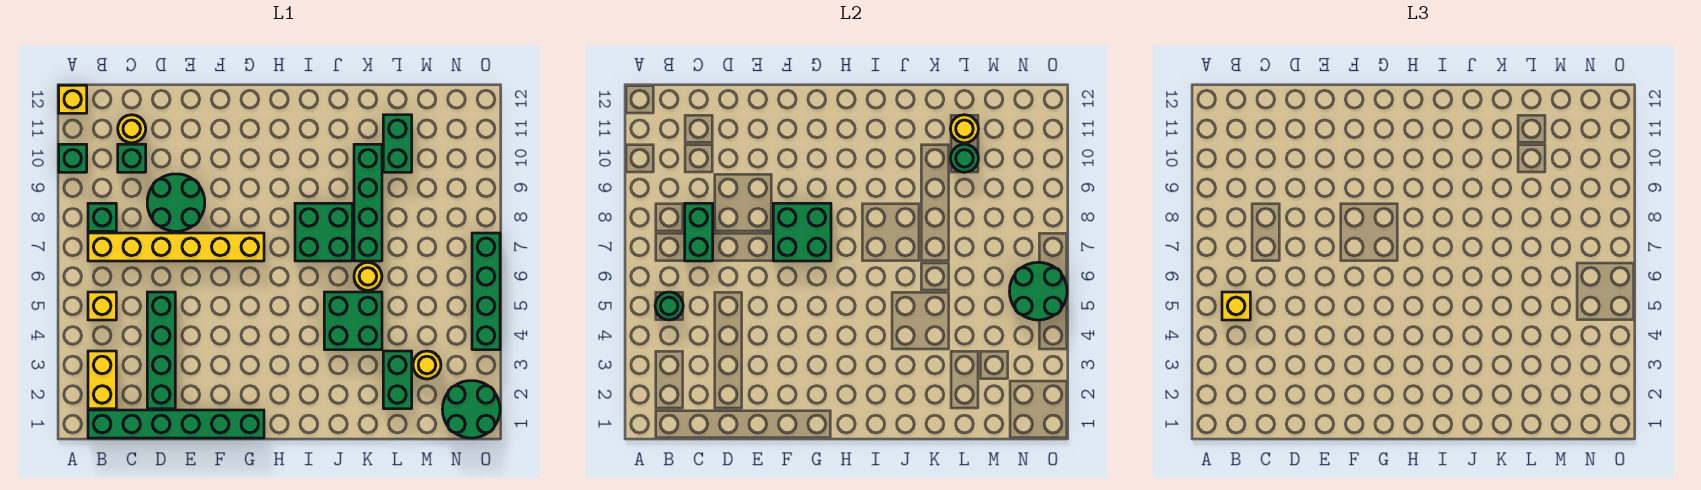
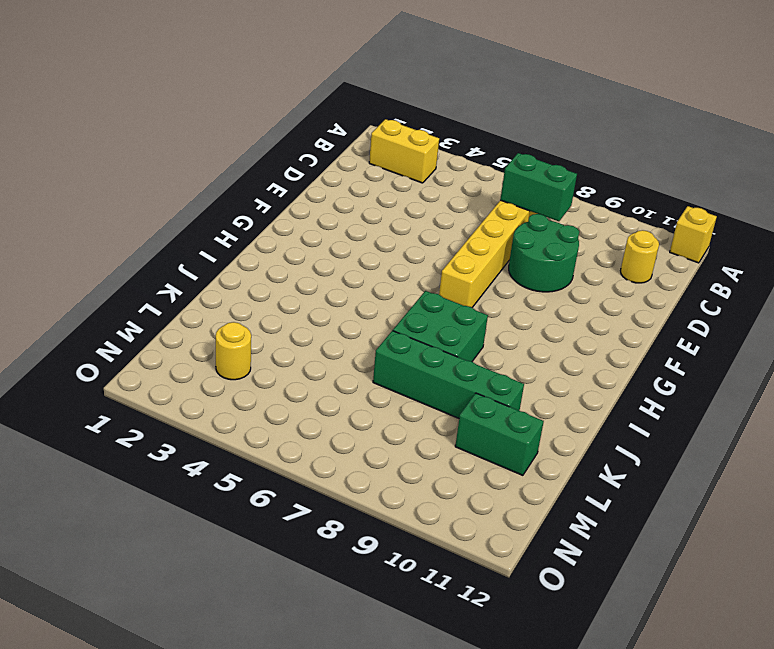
none -> green brick A10 level 1
none -> green brick B1:G1 level 1
none -> yellow brick B5 level 1

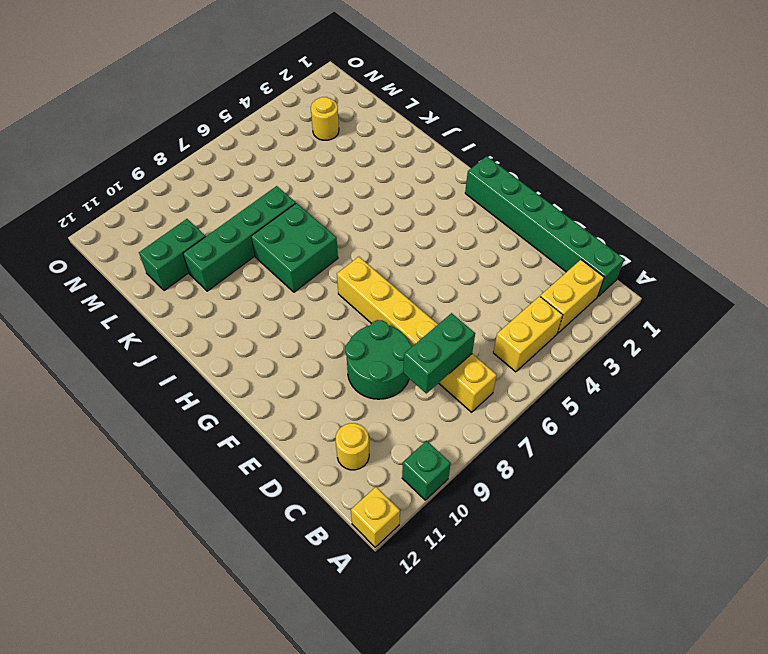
yellow brick B4:B5 level 1 -> yellow brick B5 level 1
none -> green brick B8 level 1
none -> green brick C10 level 1
none -> green brick D2:D5 level 1

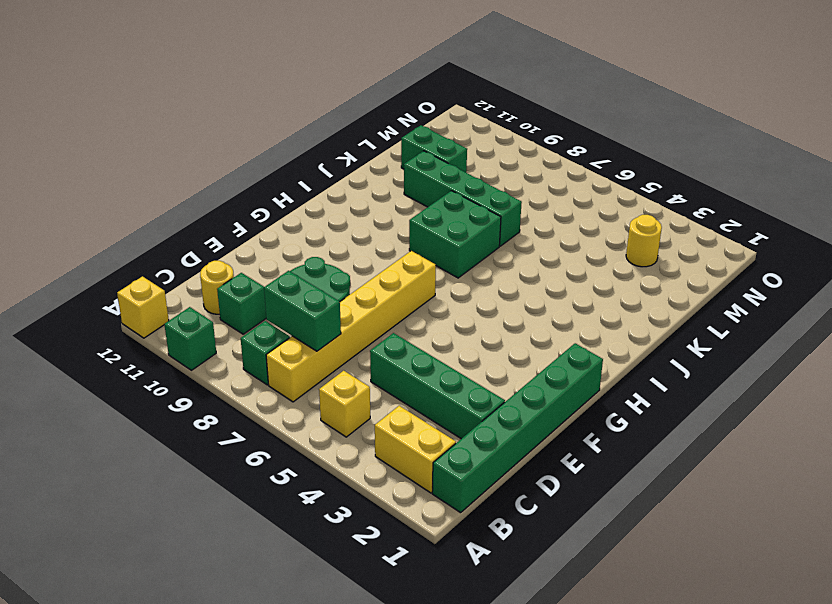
none -> green brick J4:K5 level 1
none -> yellow round brick K6 level 1
none -> green brick L2:L3 level 1

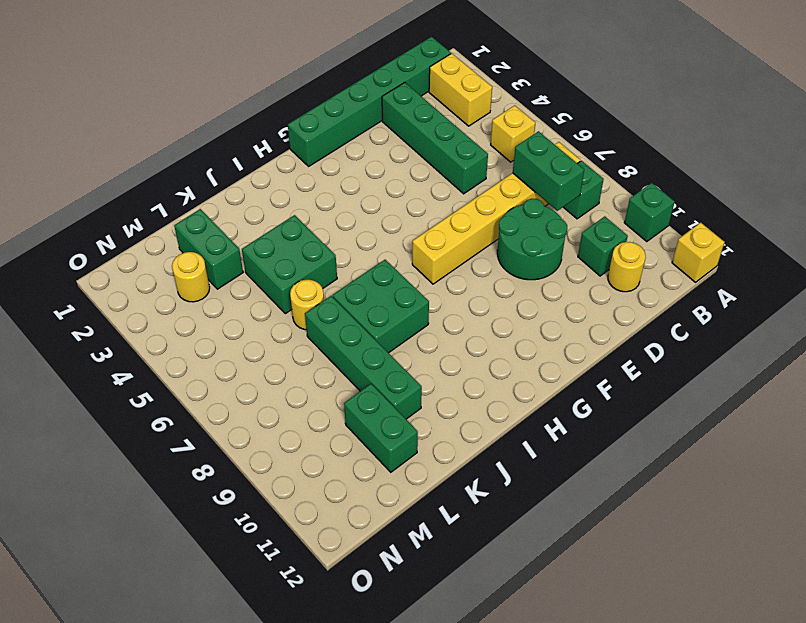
none -> green round brick N1:O2 level 1
none -> green brick O4:O7 level 1
none -> green round brick B5 level 2

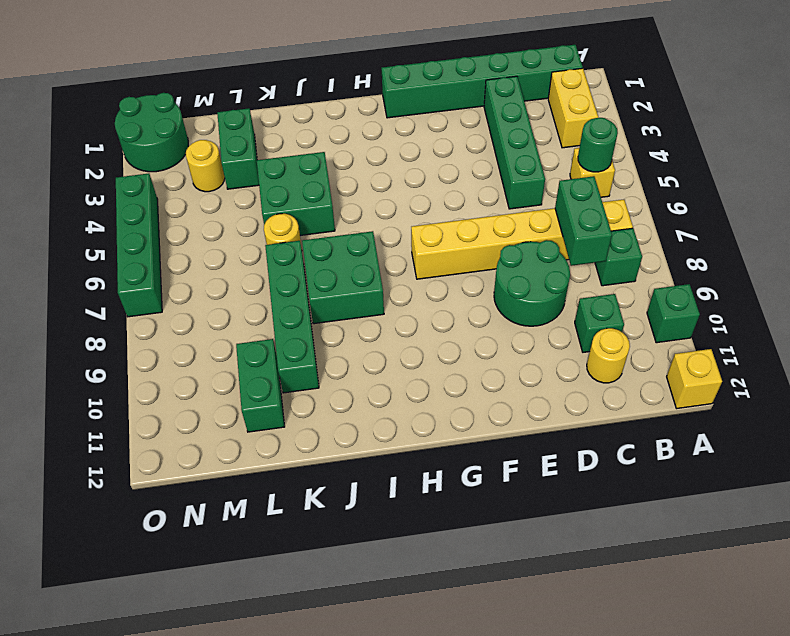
none -> green brick F7:G8 level 2
none -> green round brick L10 level 2
none -> yellow round brick L11 level 2

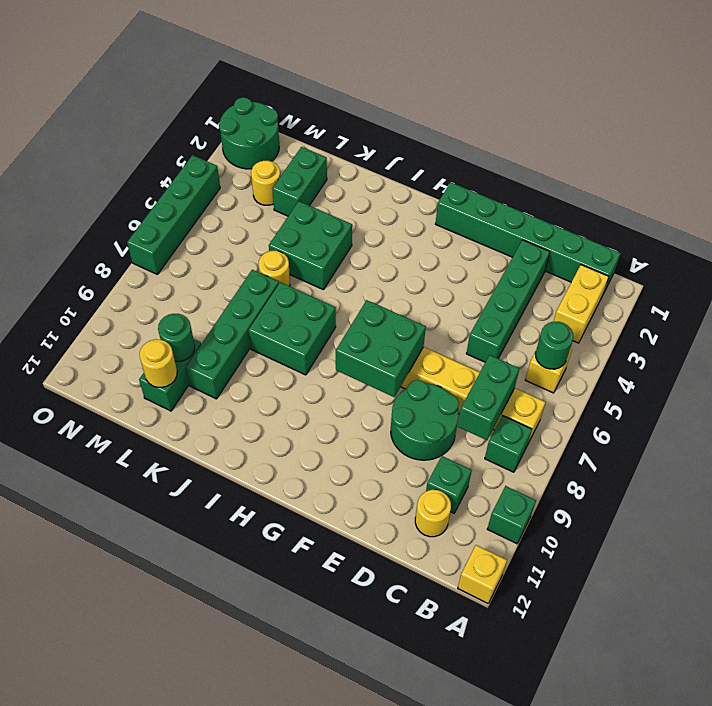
none -> green round brick N5:O6 level 2
none -> yellow brick B5 level 3

